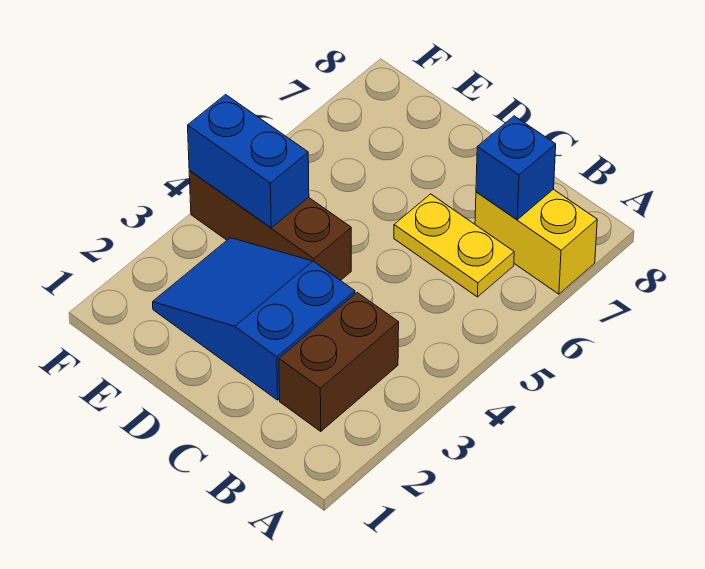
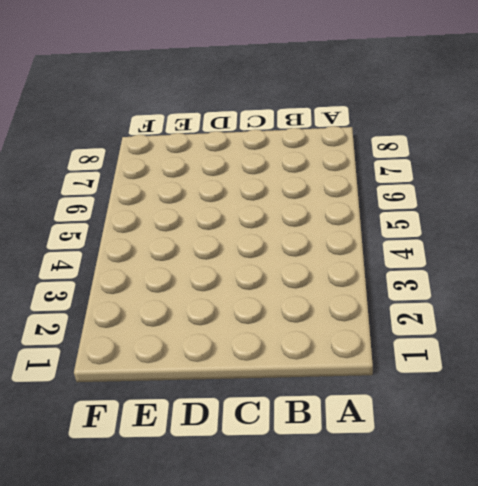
none -> yellow brick A7:B7 level 1
none -> brown brick B2:B3 level 1

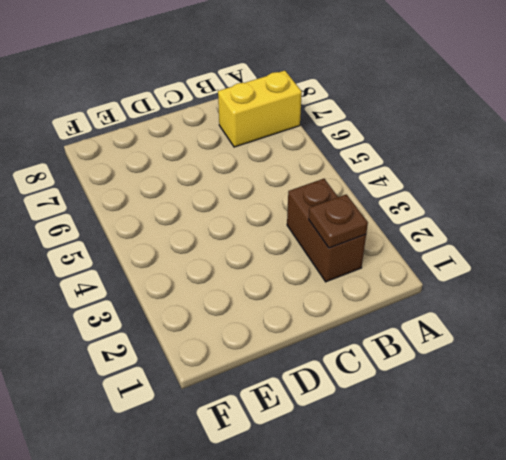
brown plate B2 level 2 -> none
none -> yellow plate B6:C6 level 1
none -> blue slope C2:E3 level 1 top C

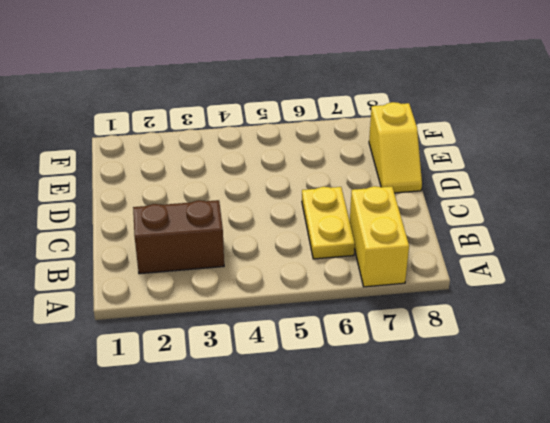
yellow slope D8:E8 level 1 top E -> none
none -> blue slope C2:E3 level 1 top C
none -> brown brick D4:F4 level 1

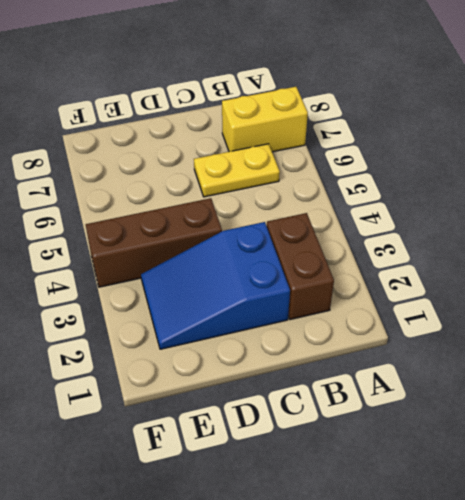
none -> blue brick B7 level 2
none -> blue brick E4:F4 level 2

